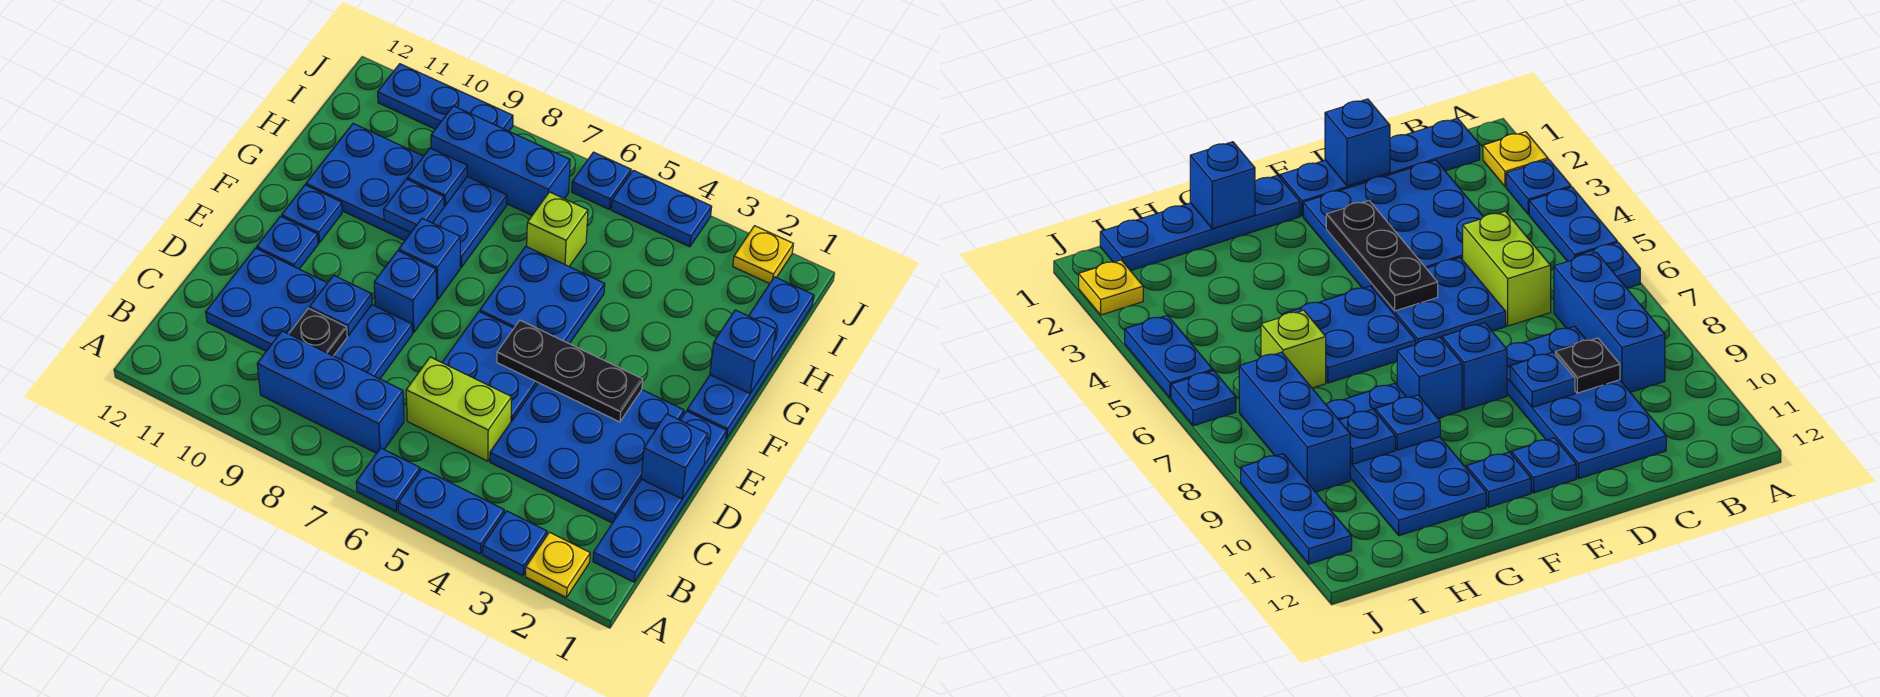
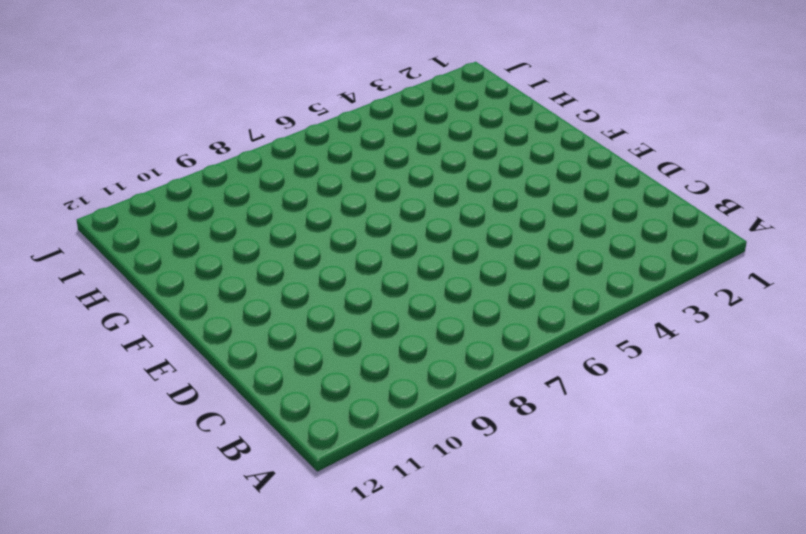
none -> yellow plate A2 level 1
none -> blue plate A3 level 1
none -> blue plate A4:A5 level 1
none -> blue plate A6 level 1

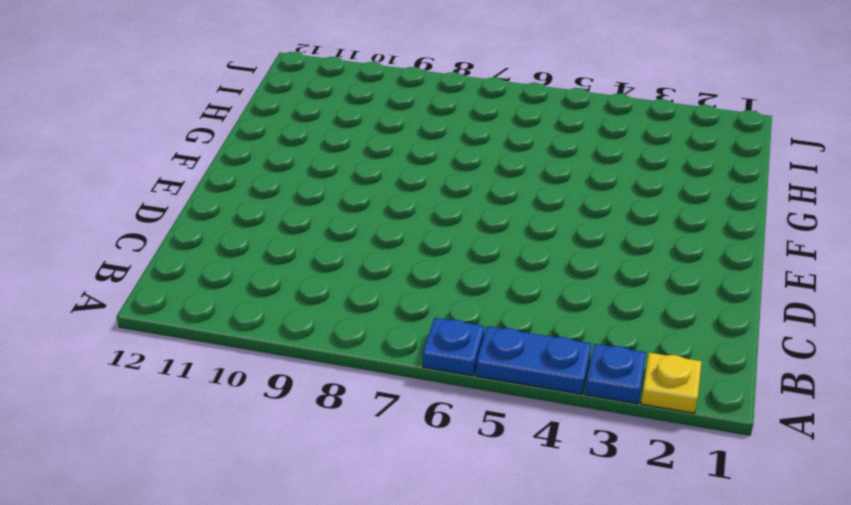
none -> blue plate B1:E1 level 1
none -> blue brick B7:B9 level 1
none -> blue plate C2:E4 level 1
none -> lime brick C5:C6 level 1

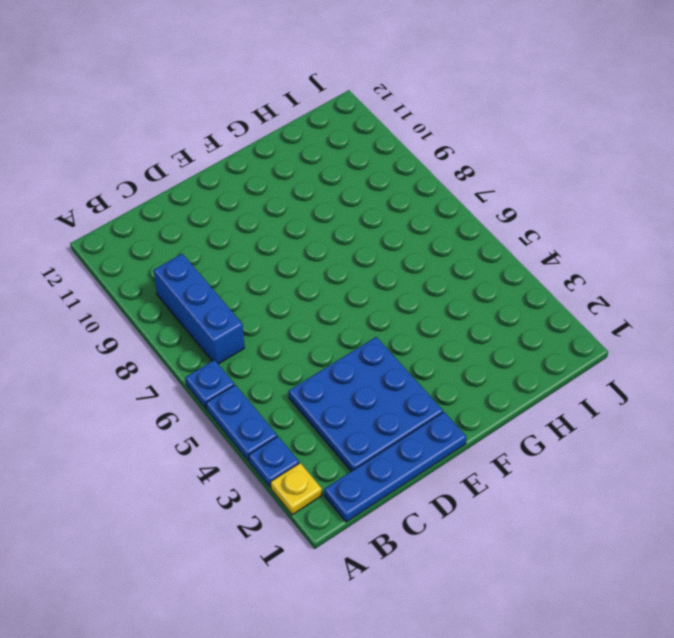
none -> lime brick C5:C6 level 1
none -> blue plate C8:D11 level 1
none -> blue plate D5:E6 level 1
none -> blue brick E8 level 1

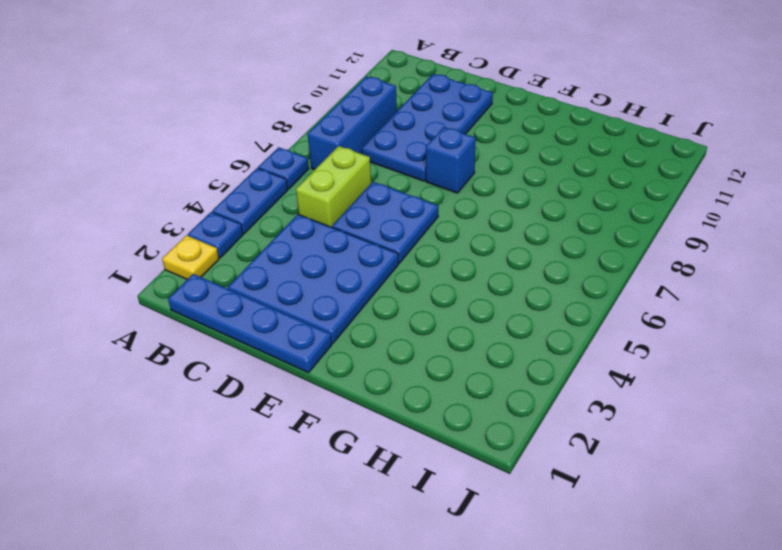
none -> blue plate E11 level 1
none -> blue plate F1:I1 level 1
none -> blue plate F5:G6 level 1
none -> blue brick F8 level 1

